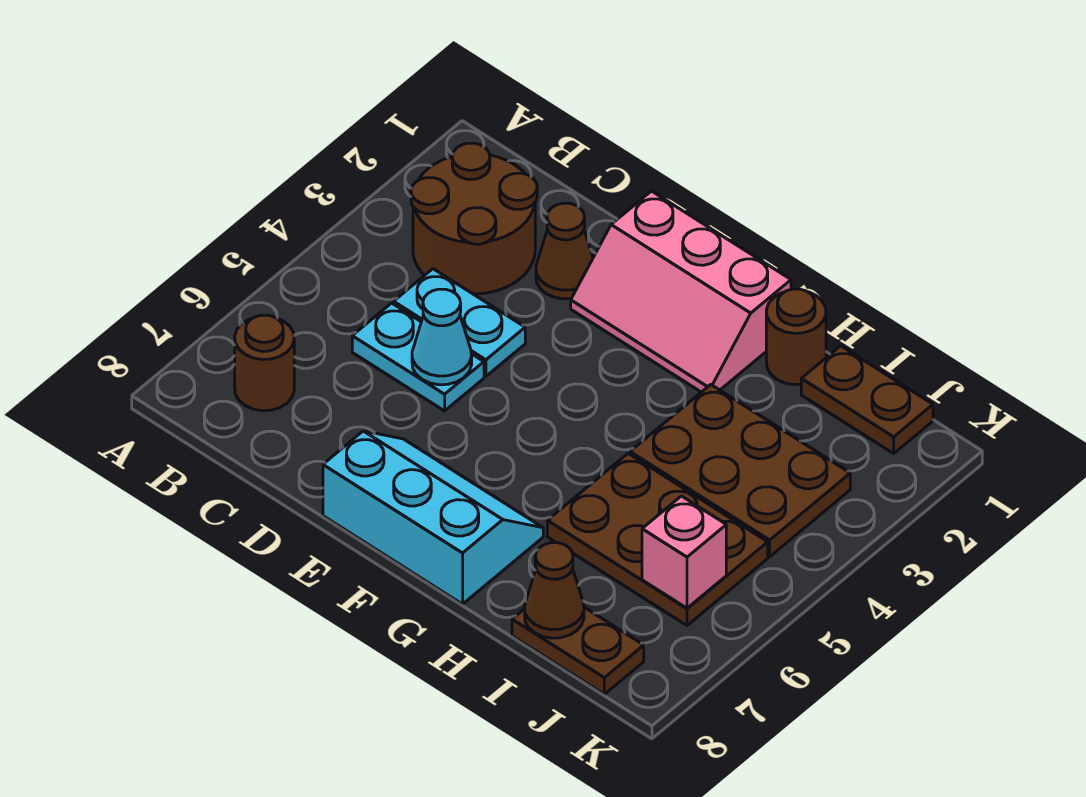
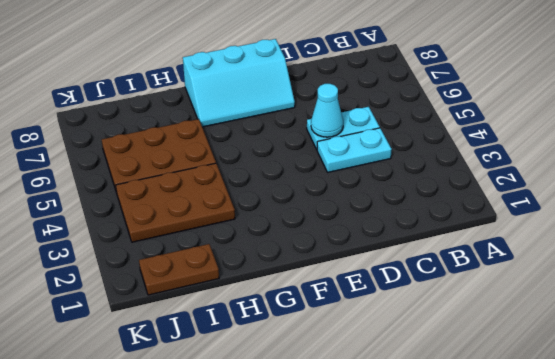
none -> brown round brick B2:C3 level 1
none -> brown round brick B7 level 1
none -> brown cone D2 level 1

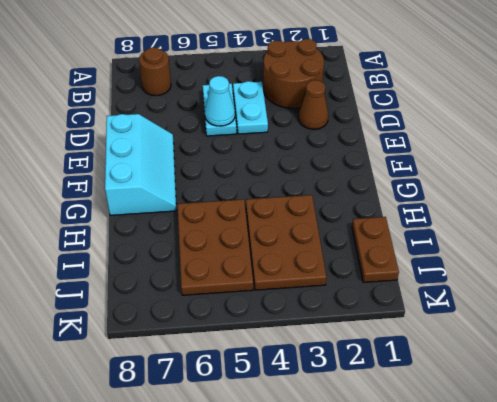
none -> pink slope E1:G2 level 1 top 1
none -> brown round brick H1 level 1
none -> brown plate I8:J8 level 1

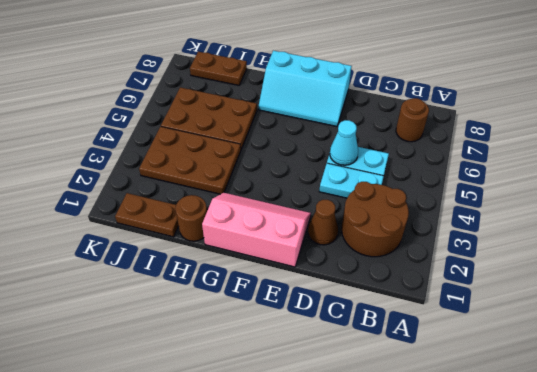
none -> brown cone I8 level 2
none -> pink brick J6 level 2

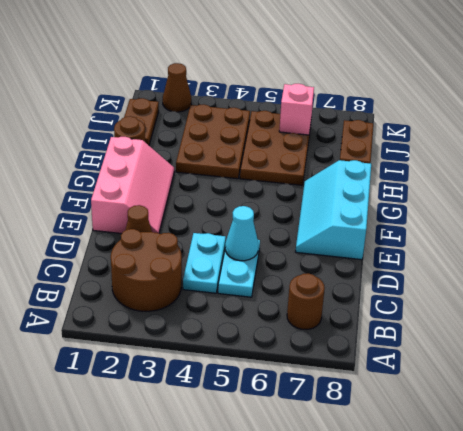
brown cone K2 level 1 -> brown cone I8 level 2

